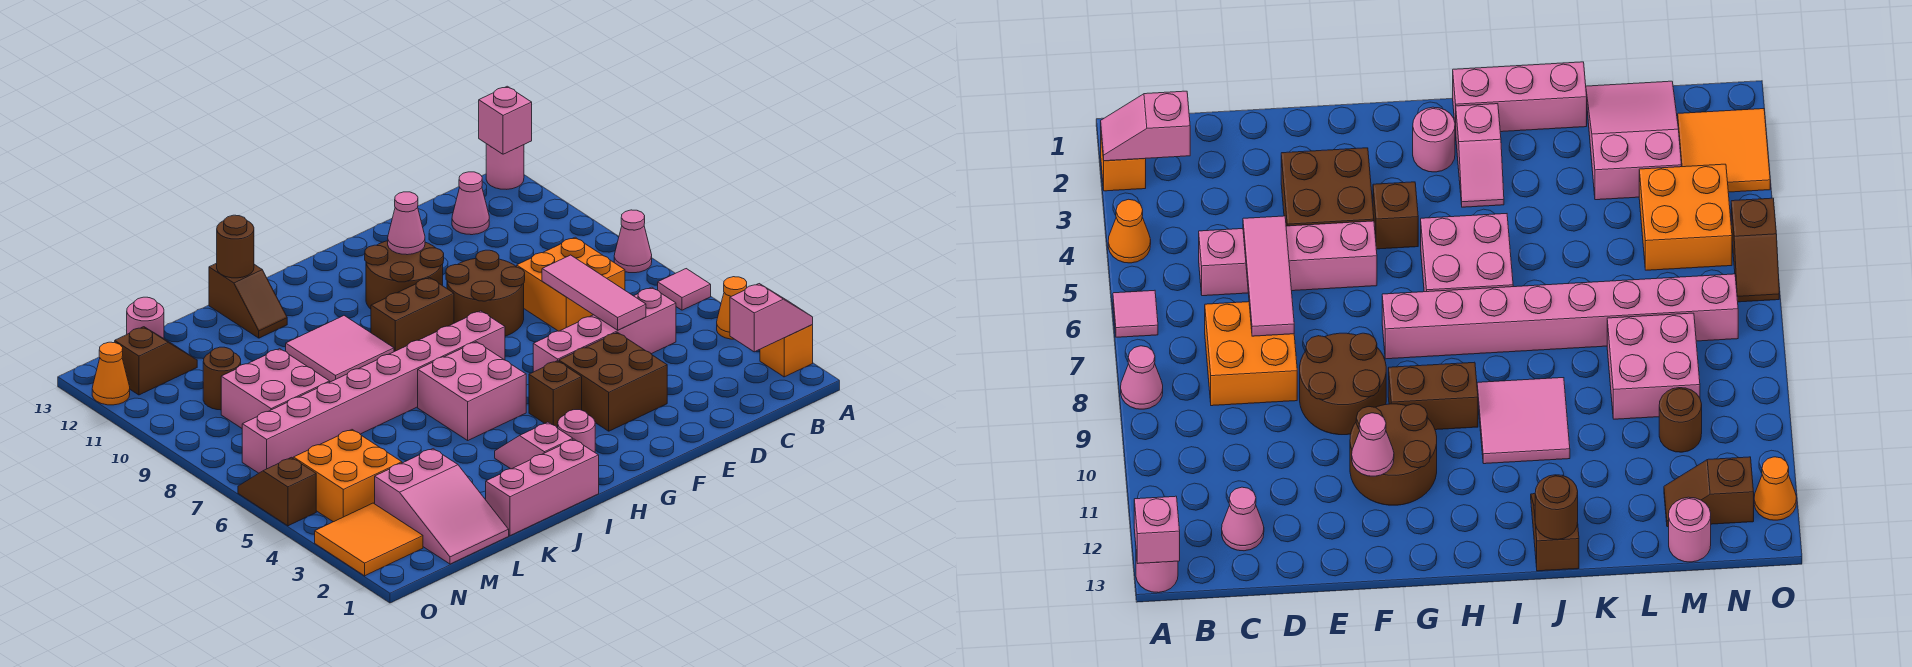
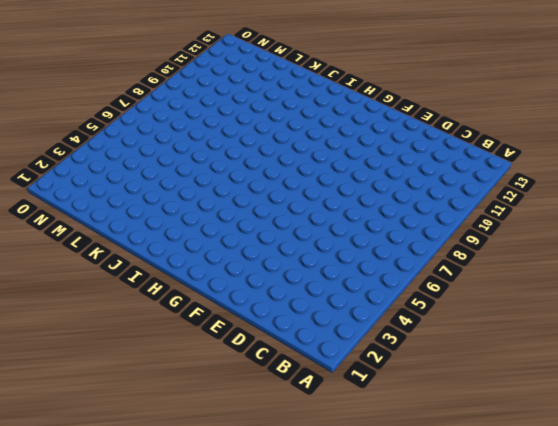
none -> orange brick A2 level 1
none -> orange cone A4 level 1
none -> pink tile A6 level 1
none -> pink cone A8 level 1

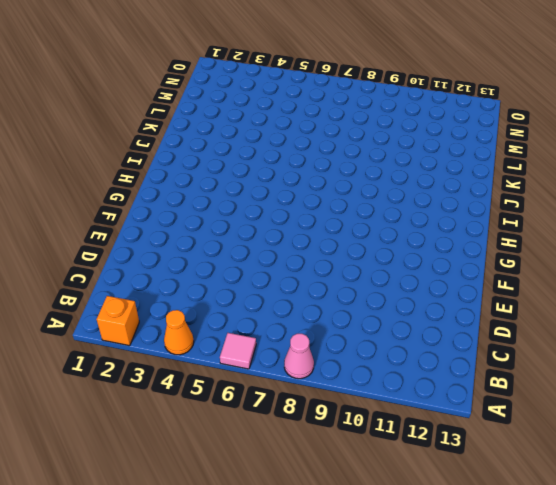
none -> pink round brick A13 level 1
none -> pink brick C5:F5 level 1
none -> orange brick C7:D8 level 1
none -> pink cone C12 level 1

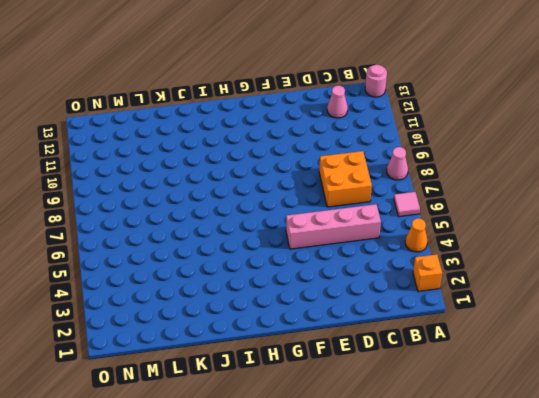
none -> brown brick E3:F4 level 1
none -> brown round brick E8:F9 level 1
none -> brown round brick F10:G11 level 1
none -> brown brick G4 level 1

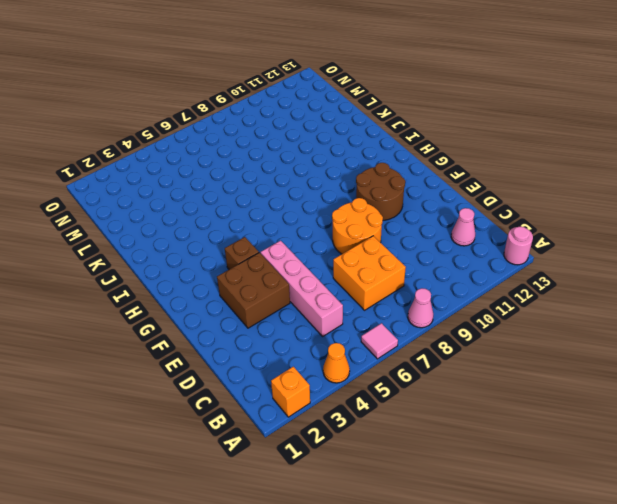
orange round brick E8:F9 level 1 -> brown round brick E8:F9 level 1
none -> pink brick G7:N7 level 1
none -> brown brick G9:H9 level 1
none -> pink round brick H2 level 1
none -> pink brick H5:I6 level 1

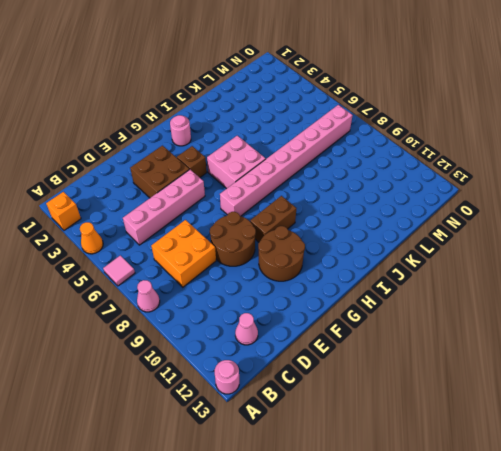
none -> pink brick I1:K1 level 1
none -> pink slope I2:I3 level 1 top 2
none -> pink tile I9:J10 level 1
none -> brown slope J12:J13 level 1 top 13

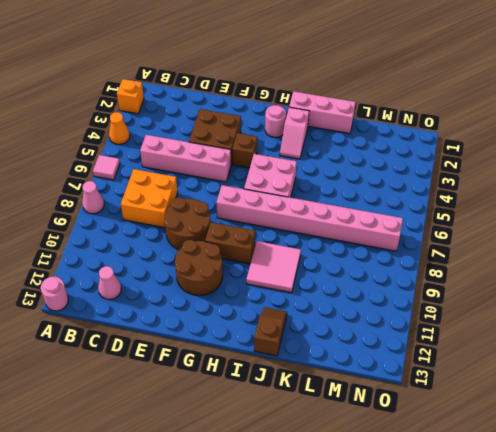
none -> pink slope L1:M3 level 1 top 3
none -> pink brick L8:M9 level 1
none -> orange brick M4:N5 level 1
none -> brown round brick M10 level 1

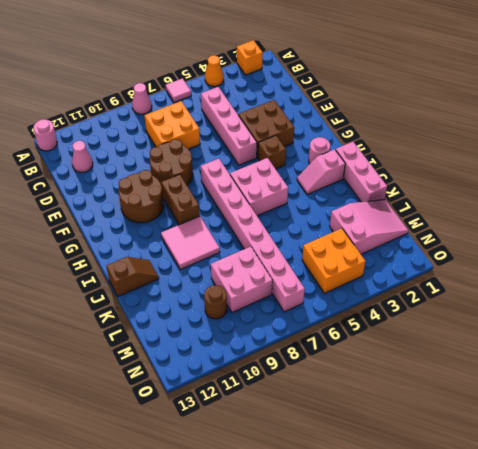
none -> brown slope M12:N12 level 1 top N
none -> pink round brick M13 level 1
none -> orange tile N2:O3 level 1
none -> brown slope O5:O6 level 1 top 5

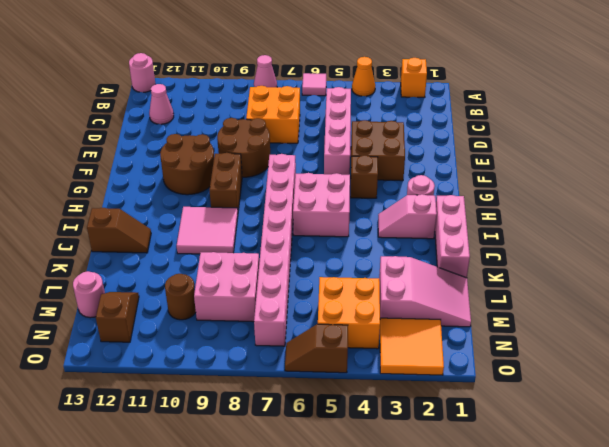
none -> orange cone O12 level 1
none -> pink slope A2:B2 level 2 top B
none -> pink brick A13 level 2
none -> pink tile D5:D7 level 2

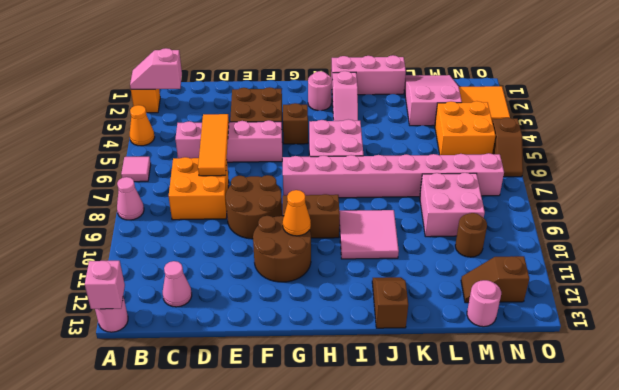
orange tile D5:D7 level 2 -> pink tile D5:D7 level 2
orange cone G10 level 2 -> orange cone O12 level 1
none -> pink cone F11 level 2
none -> brown round brick J13 level 2

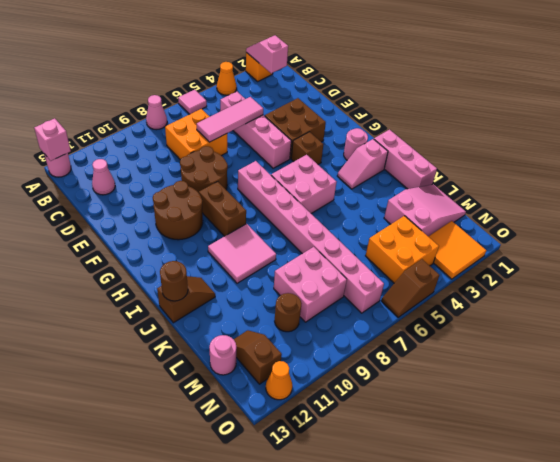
none -> pink cone F11 level 2

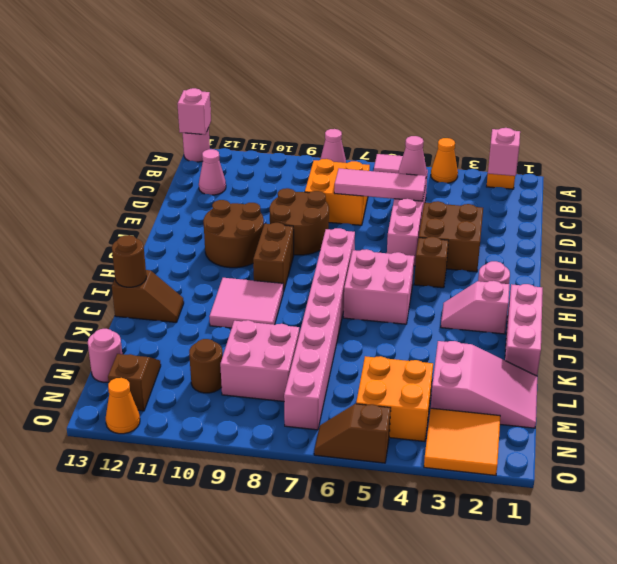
pink cone C5 level 2 -> pink cone F11 level 2

